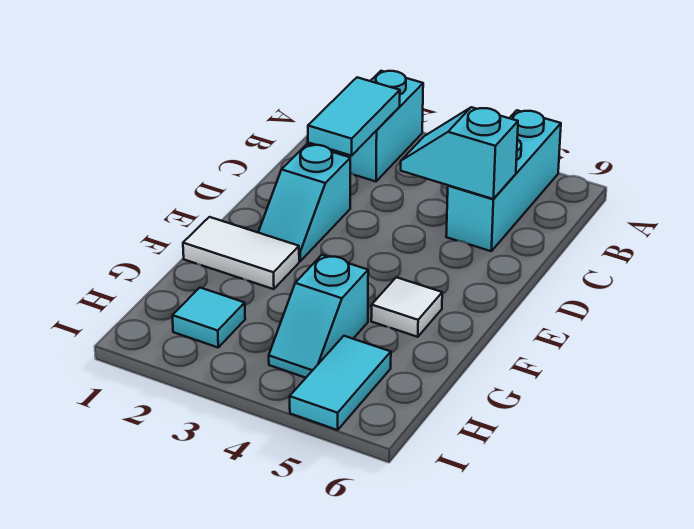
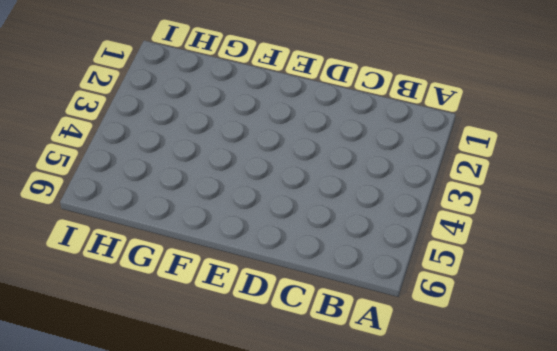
none -> cyan brick A2:B2 level 1
none -> cyan brick A5:C5 level 1

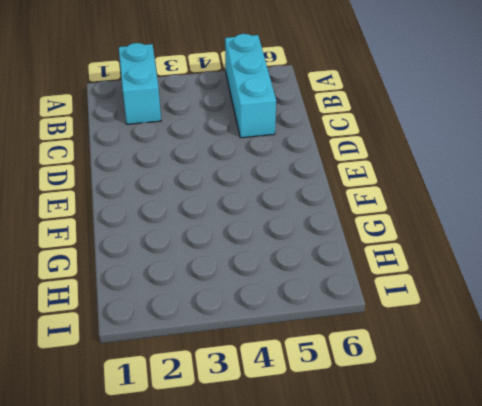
none -> cyan slope D2:E2 level 1 top D
none -> white tile F1:F2 level 1

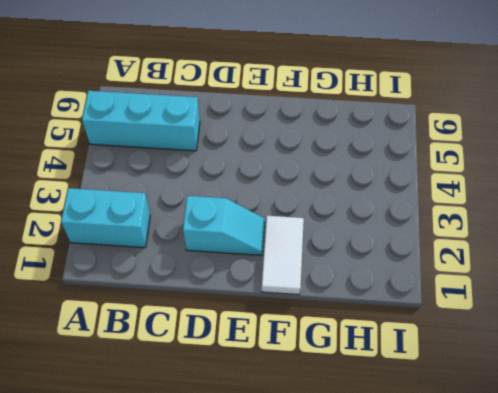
none -> white tile F5 level 1
none -> cyan slope G4:H4 level 1 top G

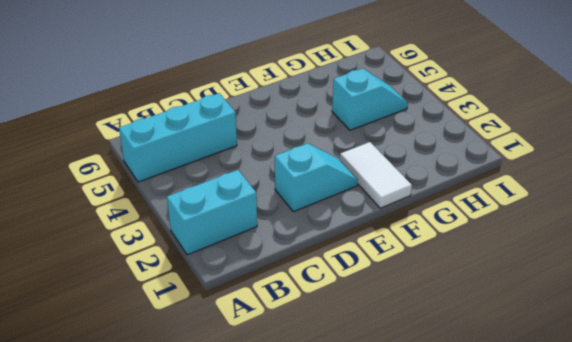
none -> white tile F5 level 1
none -> cyan tile H2 level 1

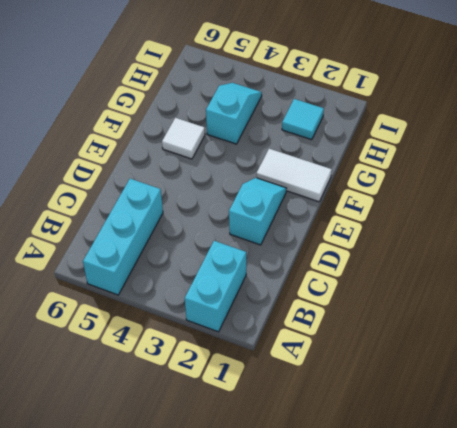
none -> cyan tile H5:I5 level 1
none -> cyan tile B2:C2 level 2

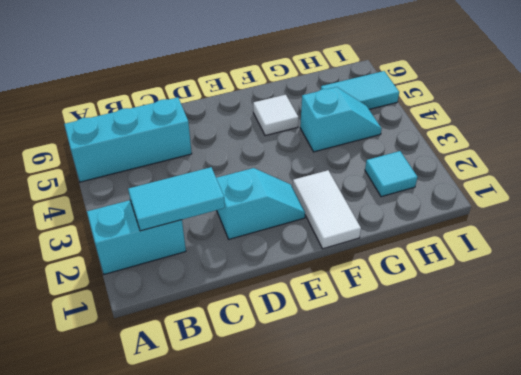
none -> cyan slope C4:C5 level 2 top 5

